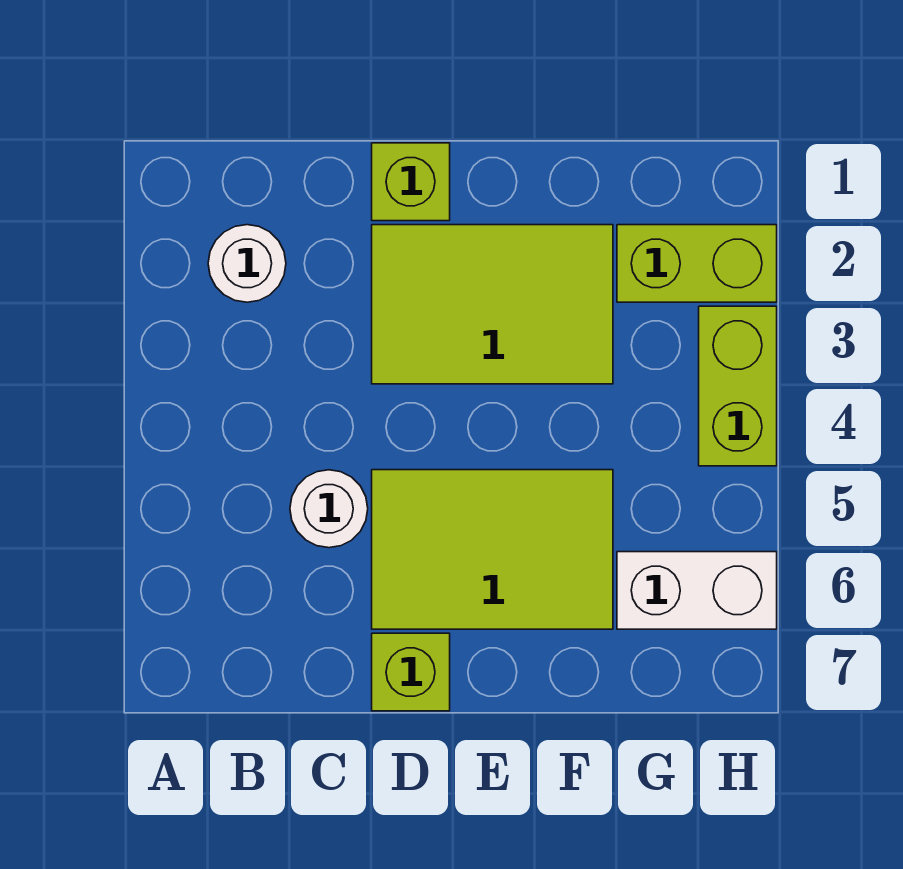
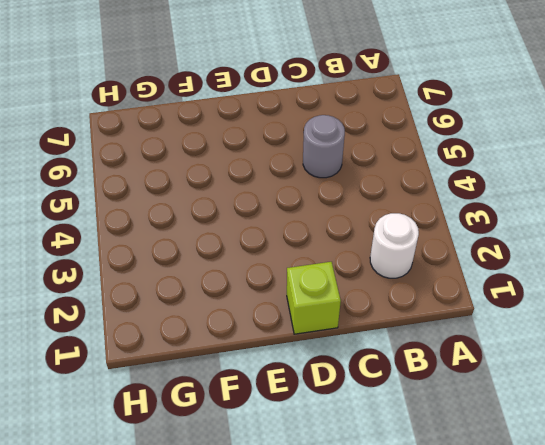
grey round brick C5 level 1 -> white round brick C5 level 1
none -> lime tile D2:F3 level 1
none -> lime tile D5:F6 level 1

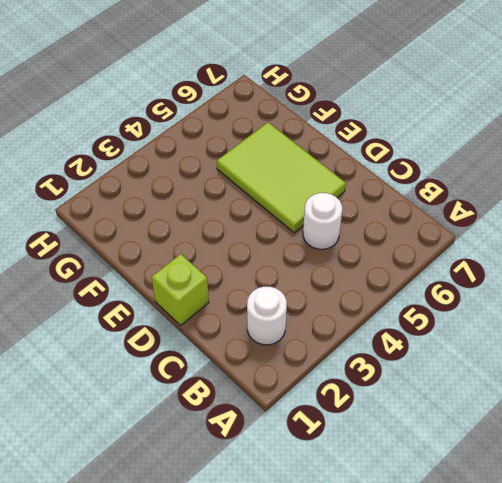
none -> lime tile D2:F3 level 1
none -> lime brick D7 level 1

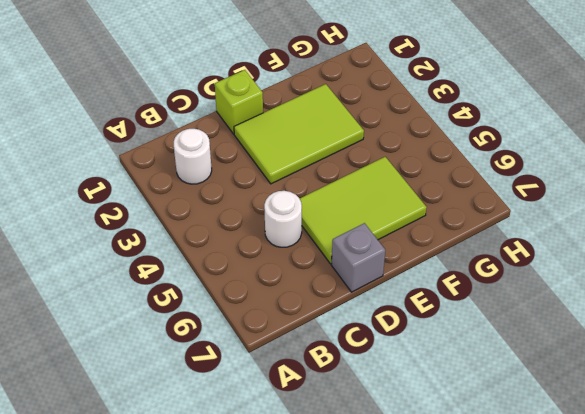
grey brick D7 level 1 -> lime brick D7 level 1
none -> lime brick G2:H2 level 1
none -> white brick G6:H6 level 1

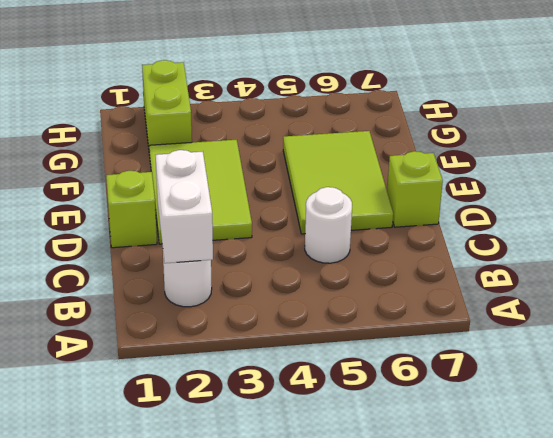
white brick B2:C2 level 2 -> white brick G6:H6 level 1
none -> lime brick H3:H4 level 1

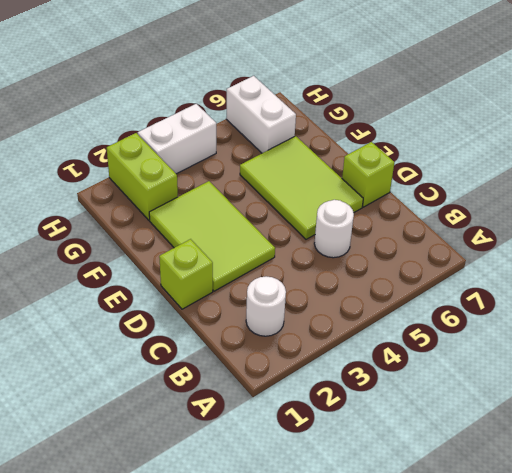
white brick H3:H4 level 1 -> lime brick H3:H4 level 1

